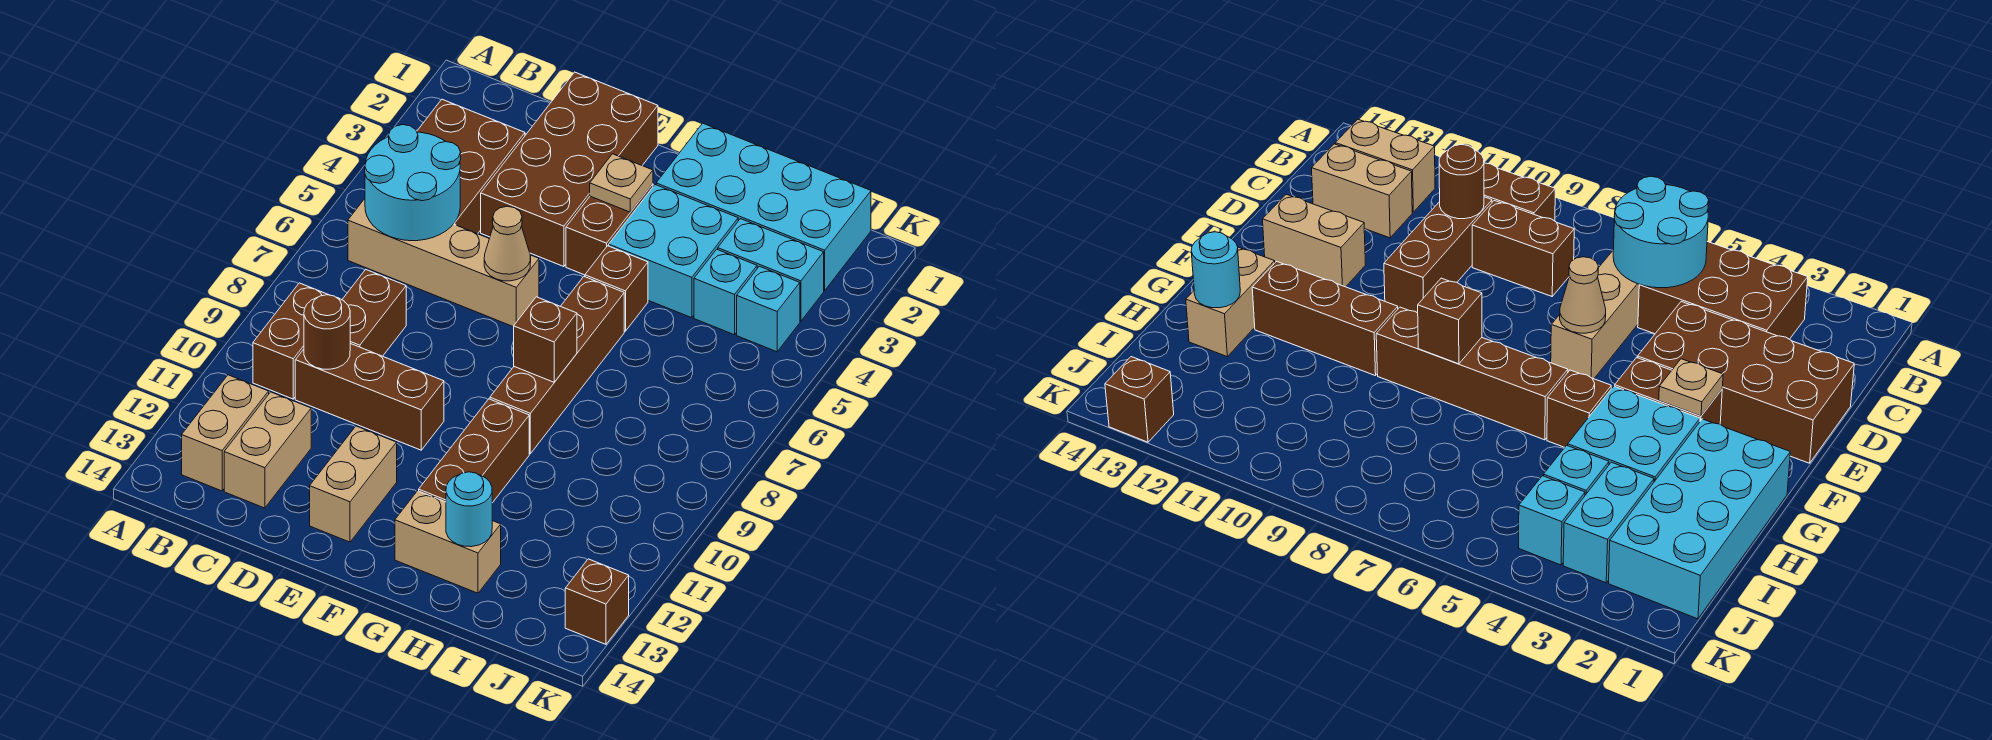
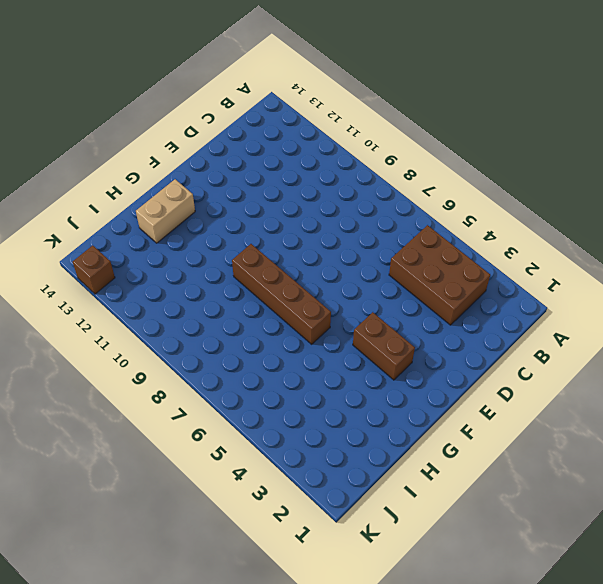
none -> tan brick B6:E6 level 1
none -> brown brick B9:B10 level 1
none -> tan brick B12:B13 level 1

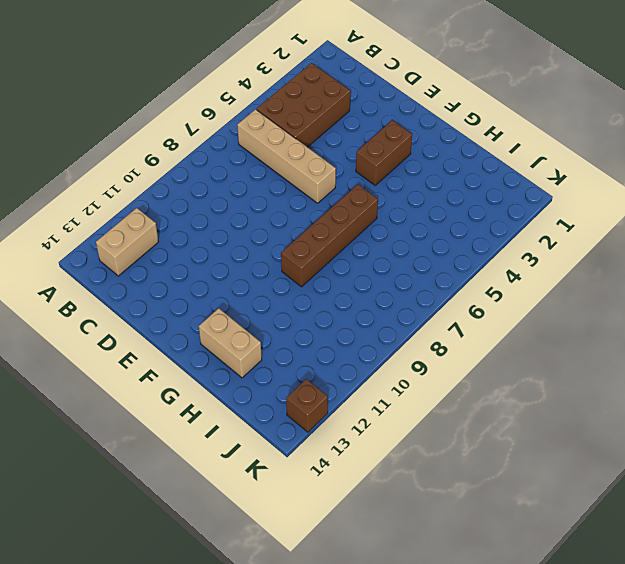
none -> brown brick B9:B10 level 1
none -> brown brick C8:C9 level 1
none -> brown brick C10:E10 level 1

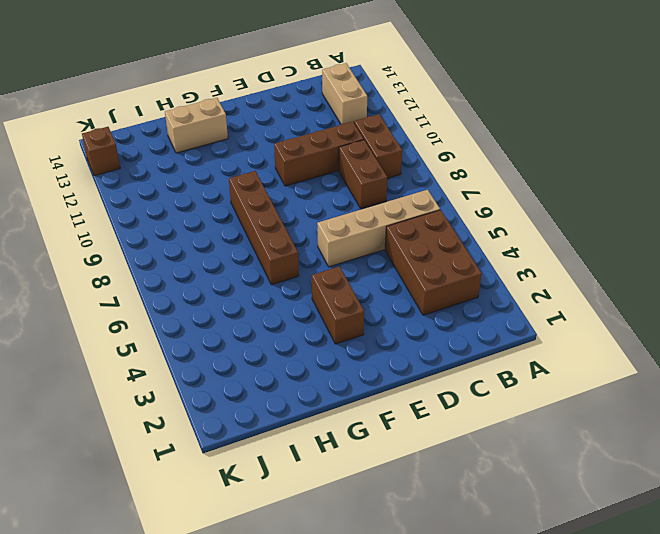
none -> tan brick C12:C13 level 1
none -> brown brick D1:E4 level 1
none -> tan brick E12:E13 level 1

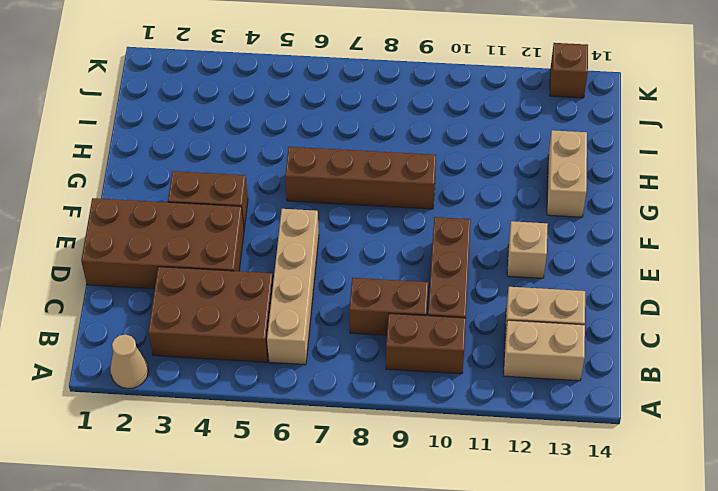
tan cone A2 level 1 -> tan cone E6 level 2
tan brick E12 level 1 -> tan brick E12:E13 level 1
none -> cyan brick G1:J2 level 1
none -> cyan brick G3:H4 level 1
none -> brown brick G5 level 1

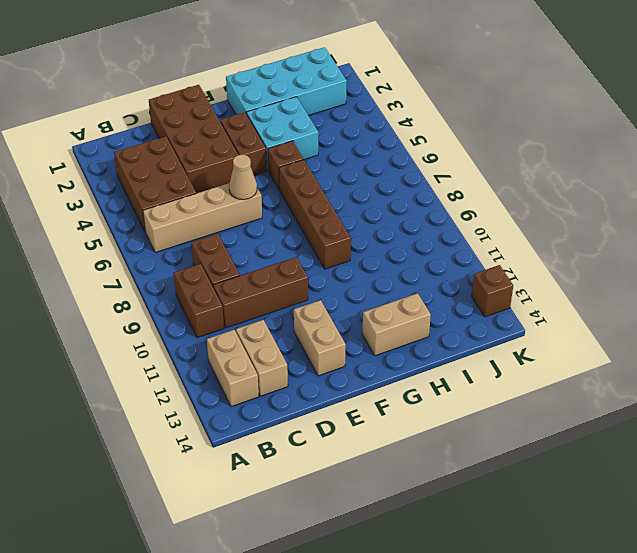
none -> brown brick G10:G12 level 1
none -> cyan brick I3:J3 level 1
none -> cyan brick I4 level 1

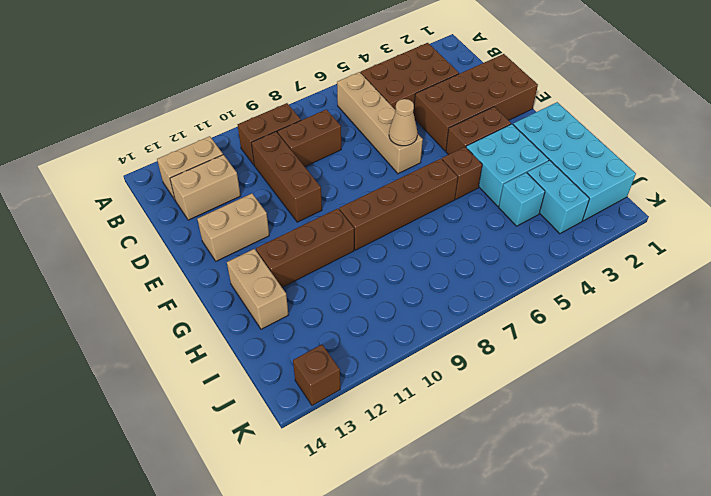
none -> cyan brick J4 level 1
none -> cyan round brick B5:C6 level 2
none -> brown round brick C10 level 2

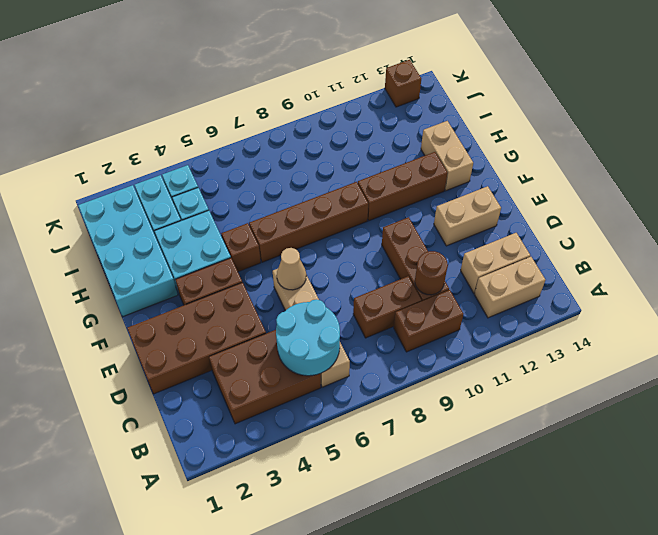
none -> tan plate F3 level 2
none -> brown brick G8 level 2
none -> cyan round brick H13 level 2

